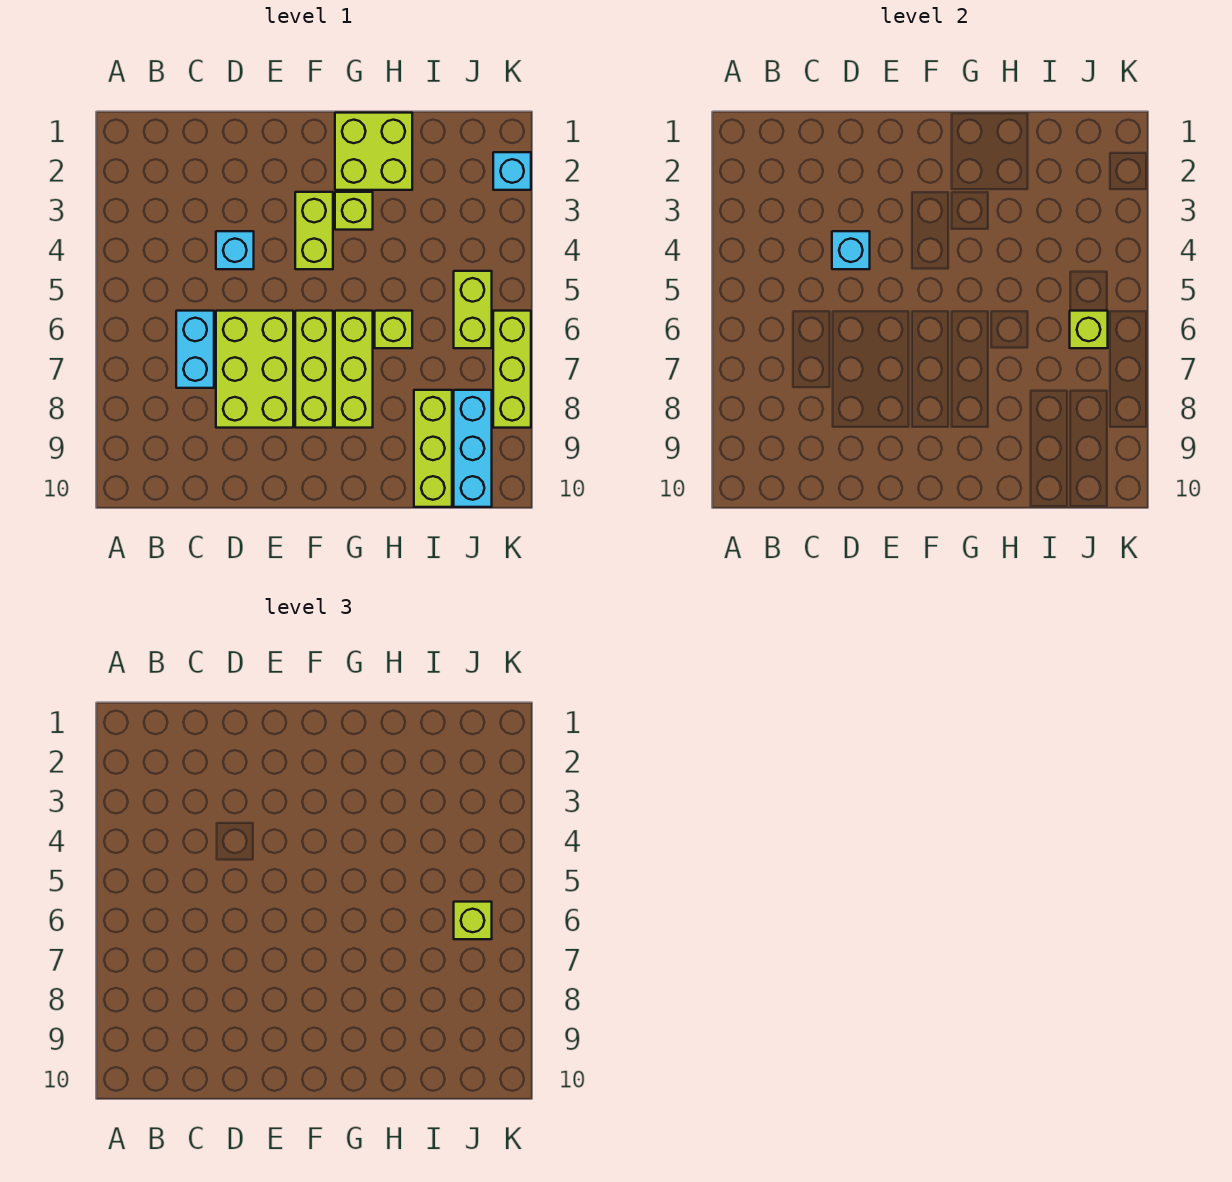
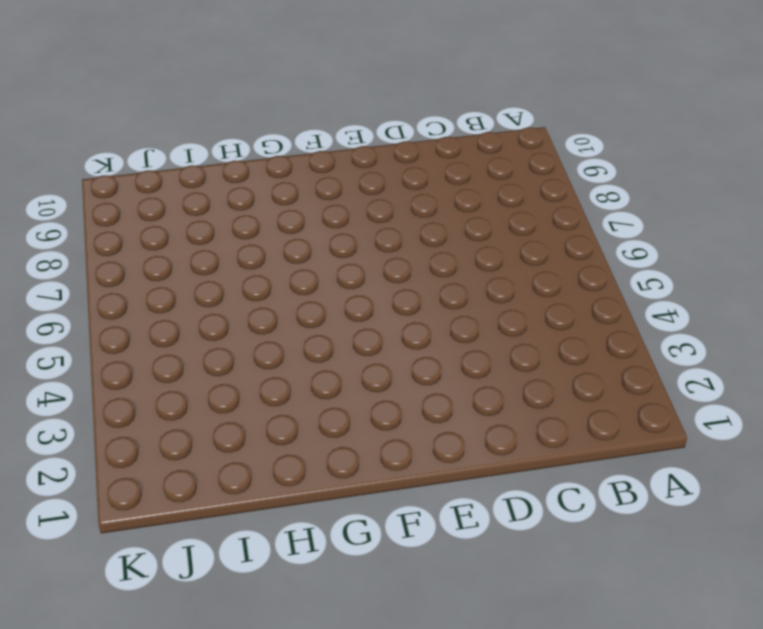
none -> cyan brick C6:C7 level 1
none -> cyan brick D4 level 1
none -> lime brick D6:E8 level 1

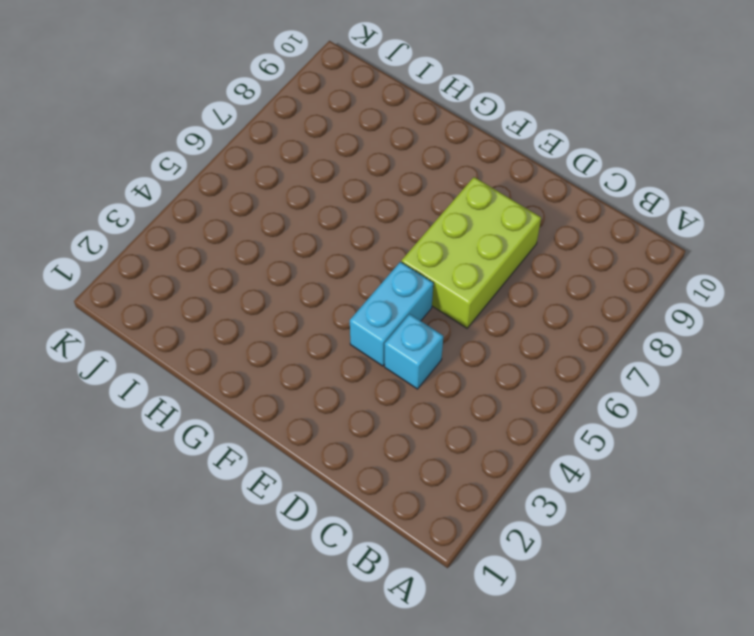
cyan brick E4:E5 level 1 -> cyan brick C6:C7 level 1
none -> lime brick F3:F4 level 1
none -> lime brick F6:F8 level 1
none -> lime brick G1:H2 level 1

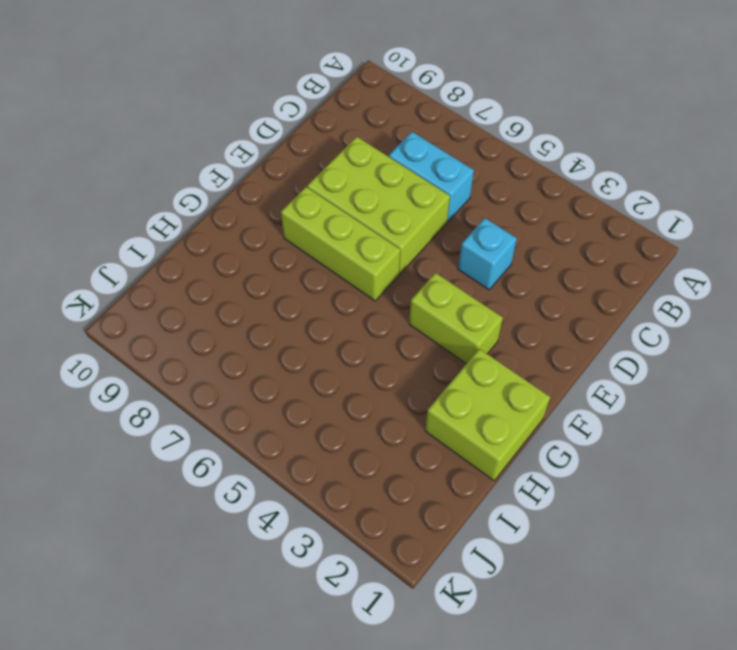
none -> lime brick G3 level 1
none -> lime brick G6:G8 level 1
none -> lime brick H6 level 1

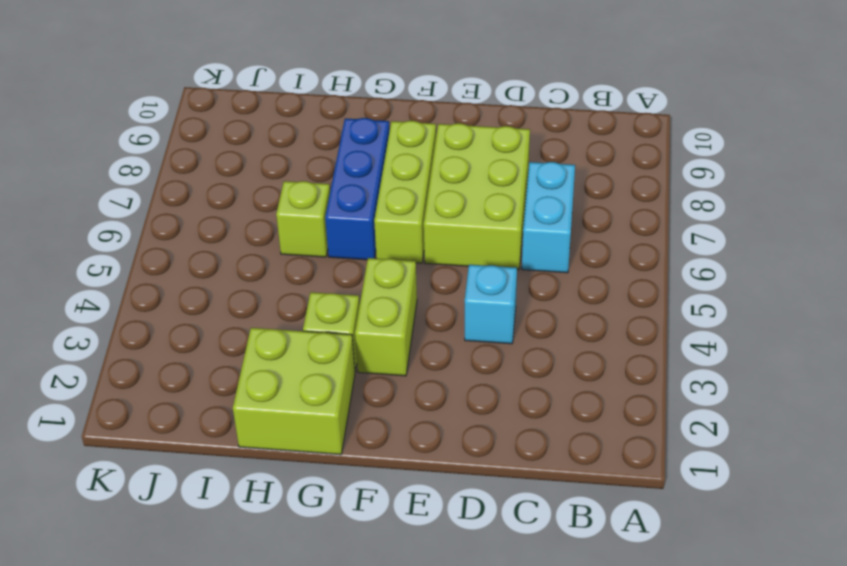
blue brick G6:G8 level 1 -> lime brick G6:G8 level 1
none -> lime brick I8:I10 level 1
none -> lime brick J5:J6 level 1
none -> cyan brick J8:J10 level 1

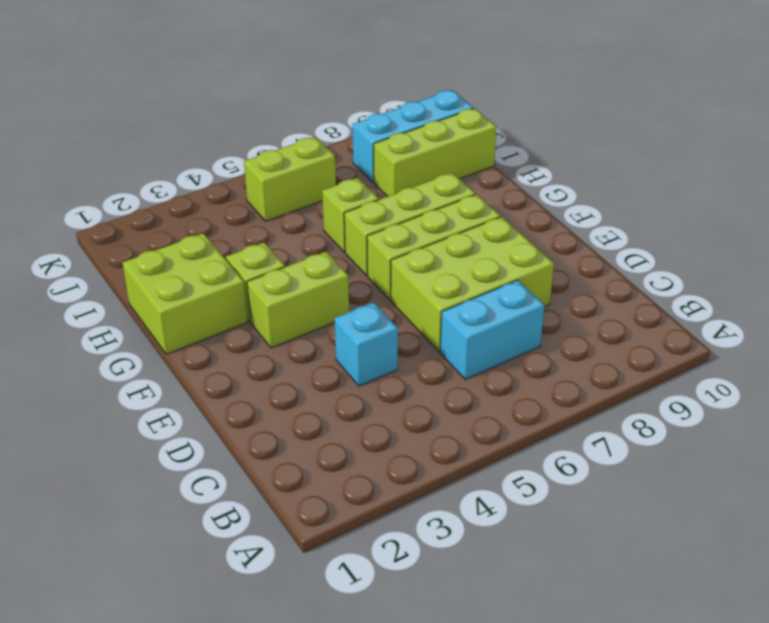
none -> cyan brick K2 level 1
none -> lime brick K6:K8 level 1
none -> cyan brick D4 level 2

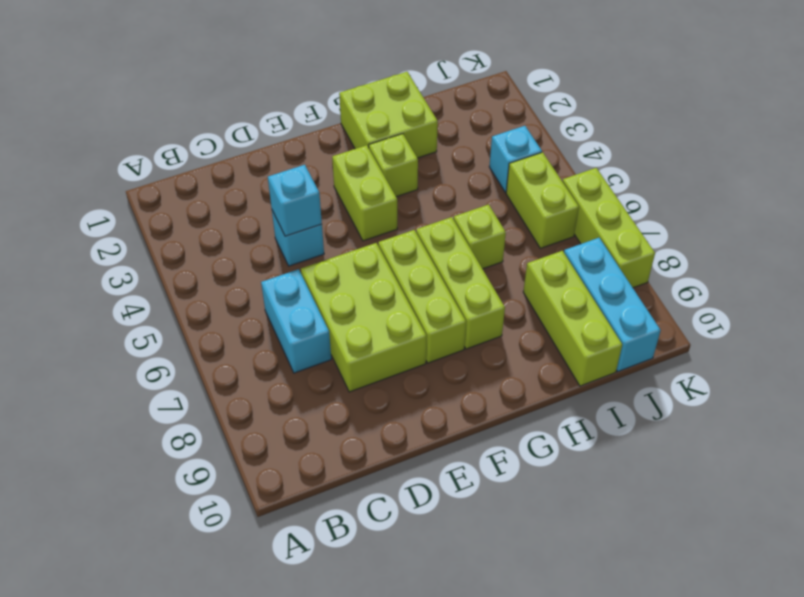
cyan brick J4 level 1 -> cyan brick K2 level 1
none -> lime brick J6 level 2
none -> lime brick J6 level 3

